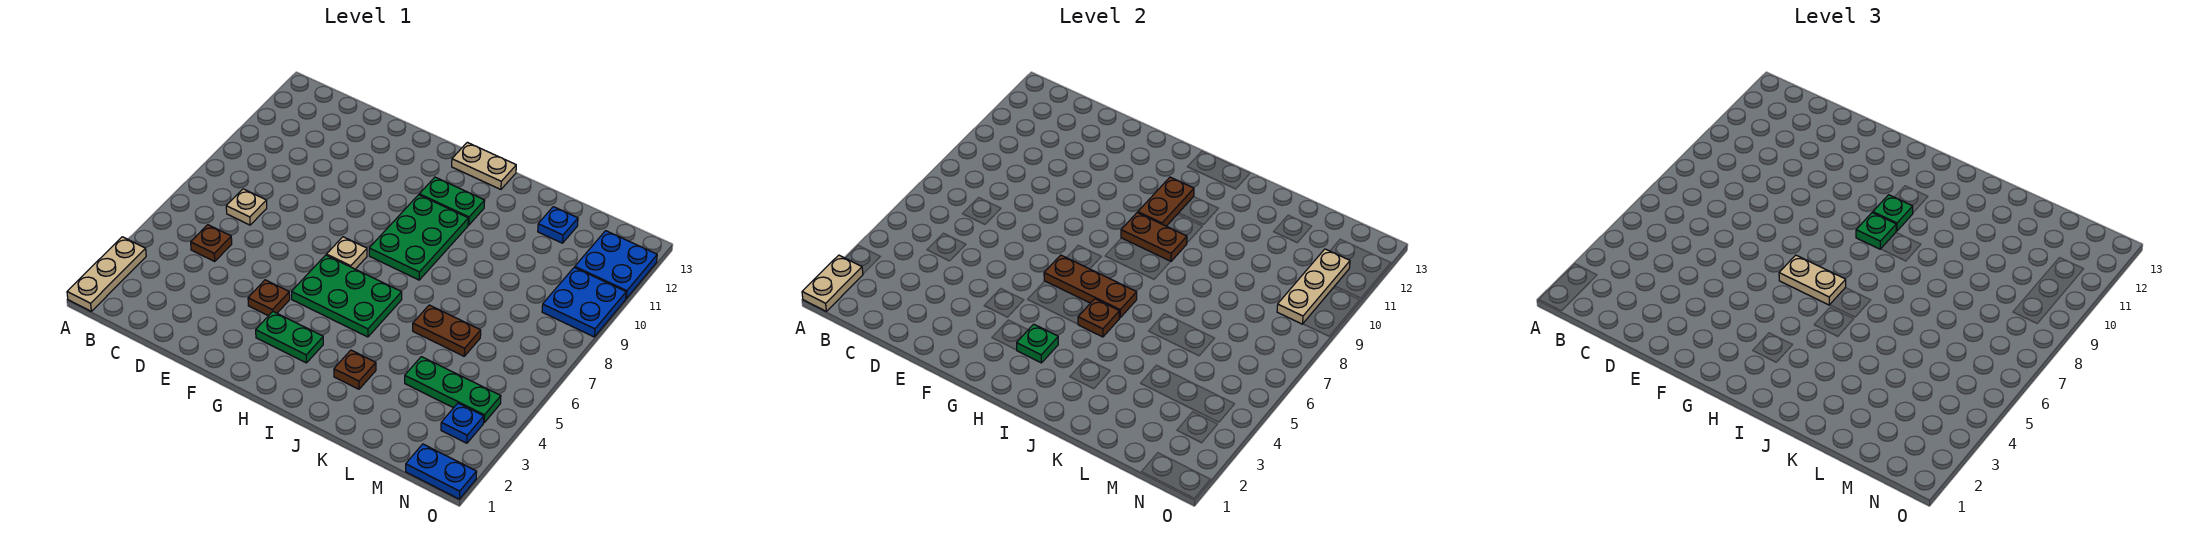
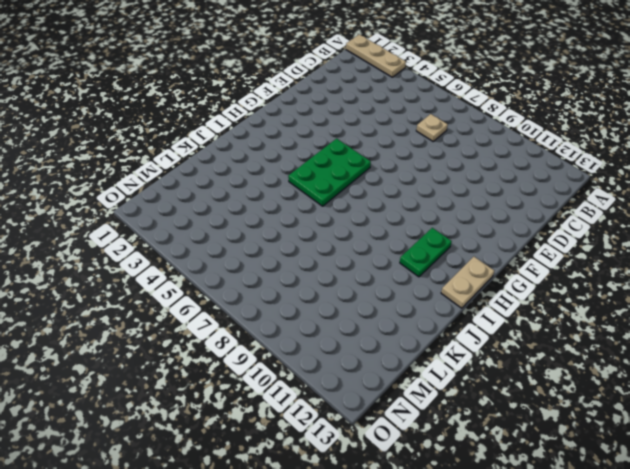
none -> brown plate C5 level 1
none -> brown plate F4 level 1
none -> green plate G3:H3 level 1

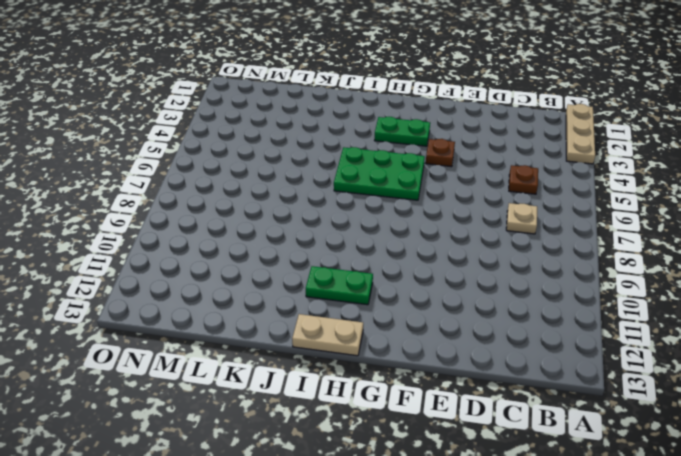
none -> tan plate G7 level 1
none -> green plate H8:I10 level 1
none -> brown plate J3 level 1

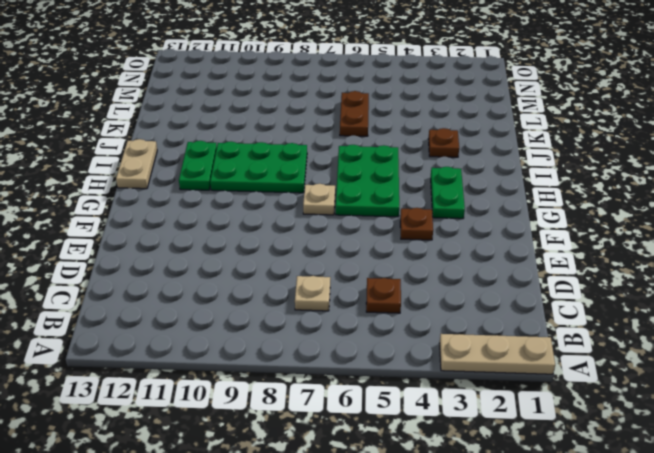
none -> green plate L4:N4 level 1
none -> blue plate L12 level 1
none -> blue plate N1:O1 level 1

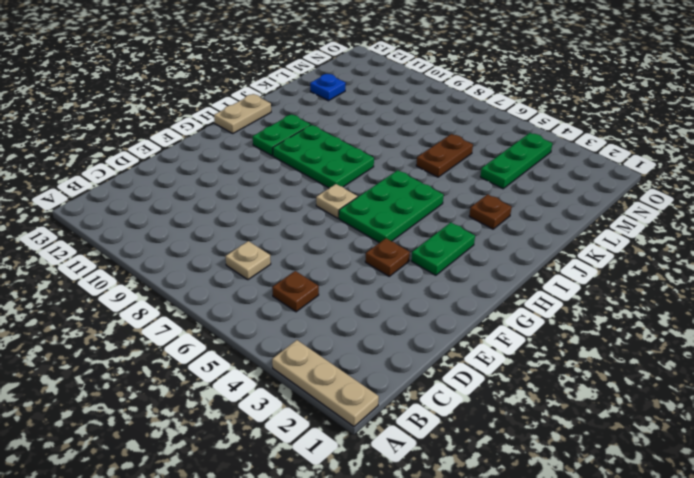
none -> blue plate N1:O1 level 1
none -> blue plate N3 level 1
none -> blue plate N9:O10 level 1

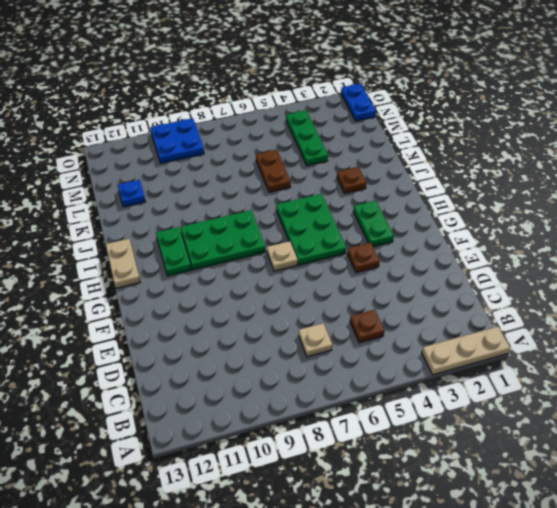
none -> blue plate N3 level 1
none -> blue plate N11:O12 level 1
none -> tan plate A1:A2 level 2

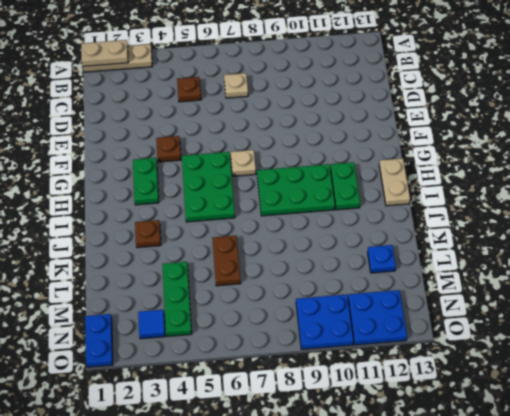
blue tile N3 level 1 -> blue plate N3 level 1
none -> brown plate G6:I6 level 2
none -> green plate H3 level 2
none -> brown plate H9:I9 level 2

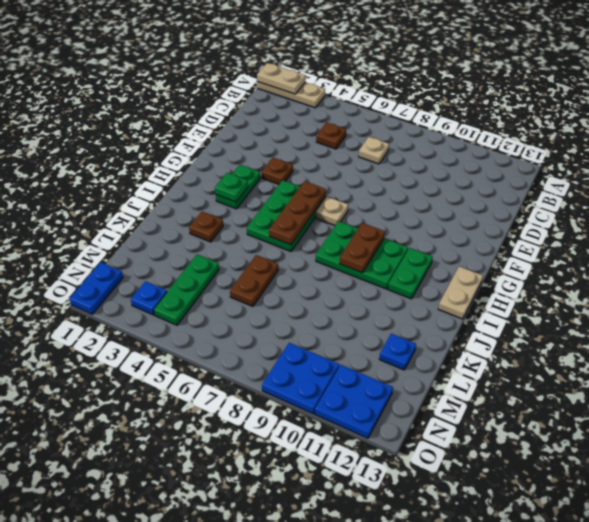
none -> brown plate H10:H11 level 2
none -> brown plate I5 level 2
none -> tan plate N9:N11 level 2

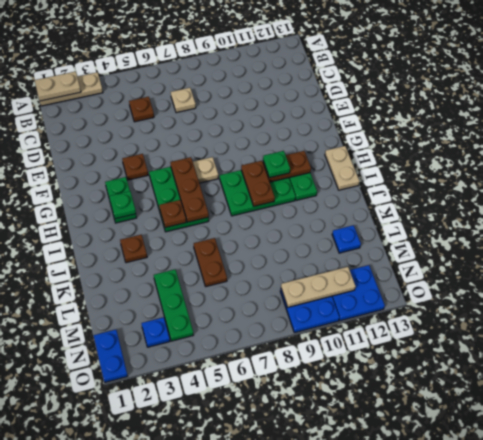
none -> tan plate G6:H6 level 3
none -> green plate H9 level 3

